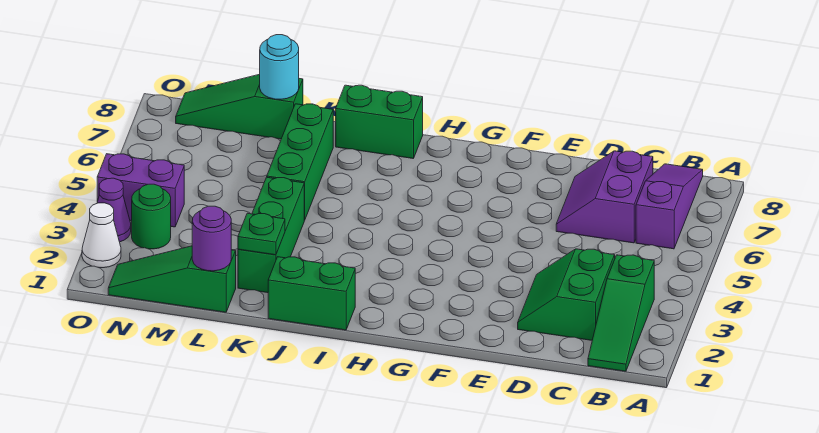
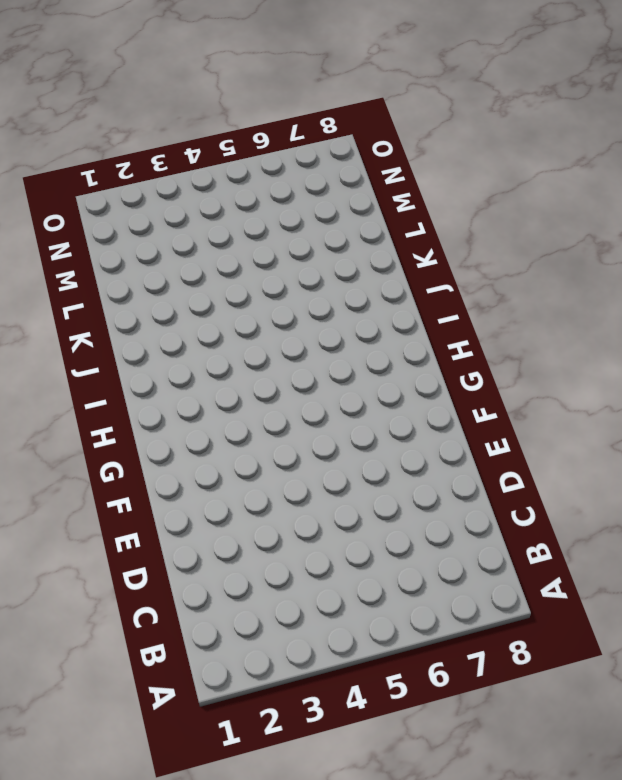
none -> green slope B1:B3 level 1 top 3
none -> purple slope B6:B8 level 1 top 6
none -> green slope C2:D3 level 1 top C

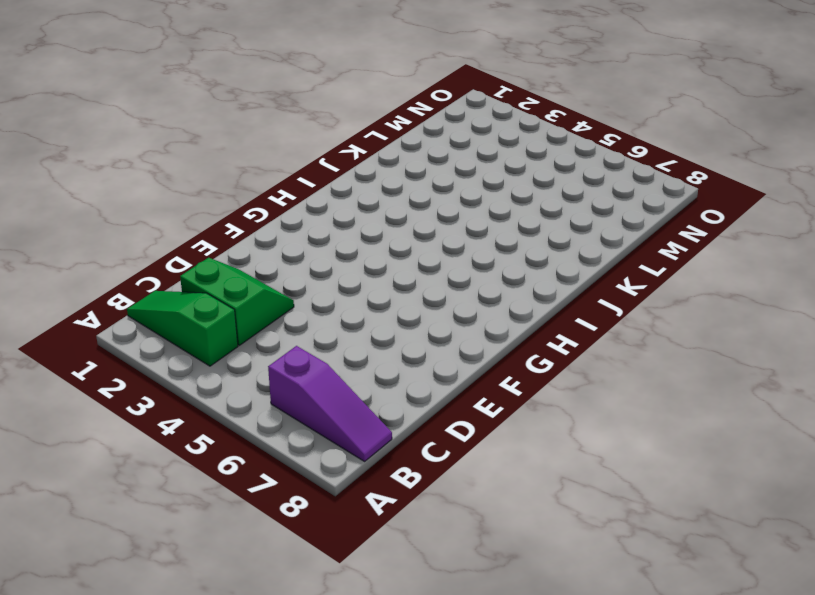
none -> purple slope C6:D7 level 1 top C
none -> green brick I1:J1 level 1
none -> green brick I8:J8 level 1

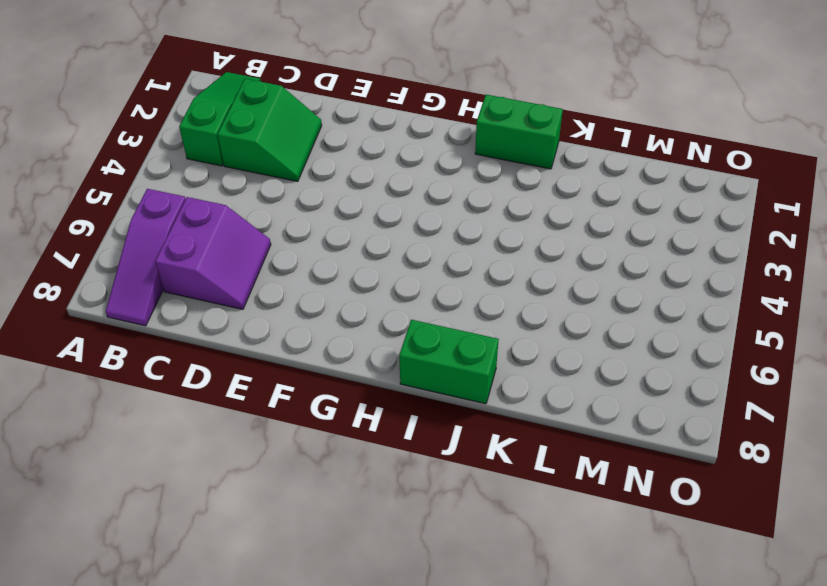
none -> green brick K2:K4 level 1
none -> green brick K5:K7 level 1
none -> green slope L1:N1 level 1 top L

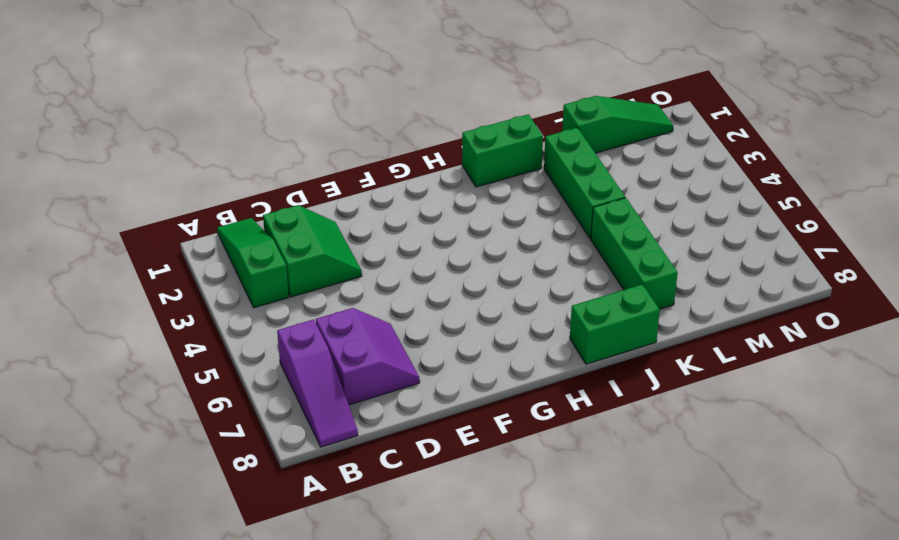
none -> green slope L8:N8 level 1 top L
none -> green round brick N3 level 1
none -> purple brick N4:O4 level 1

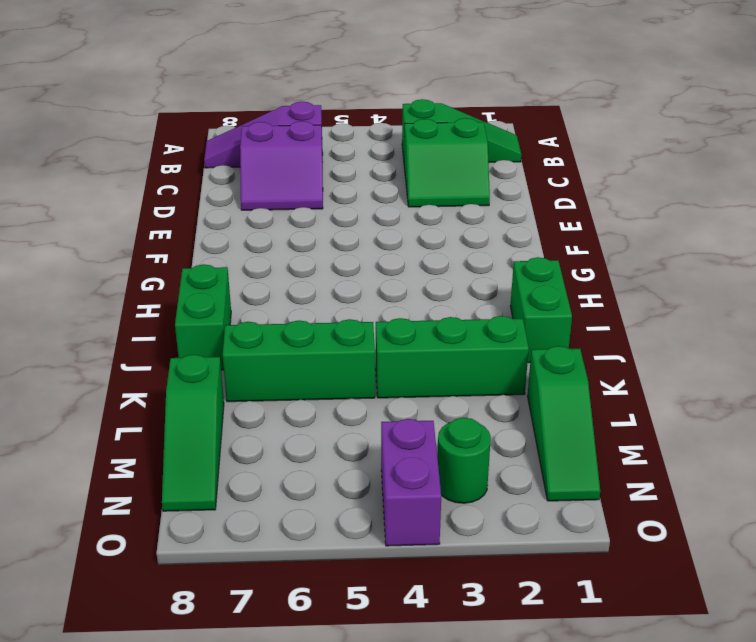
none -> white cone O2 level 1
none -> purple cone O3 level 1
none -> green plate K2 level 2

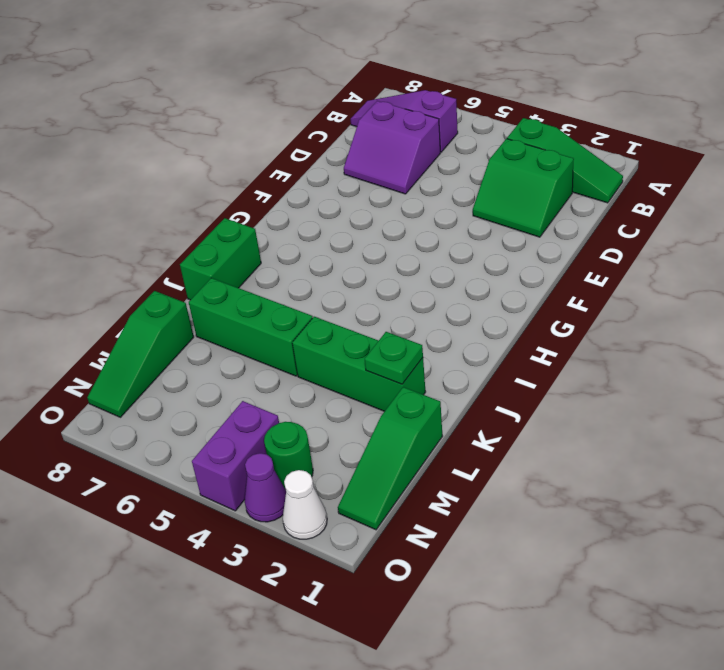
none -> green brick I1:J1 level 1
none -> purple round brick L1 level 2
none -> cyan round brick L8 level 2

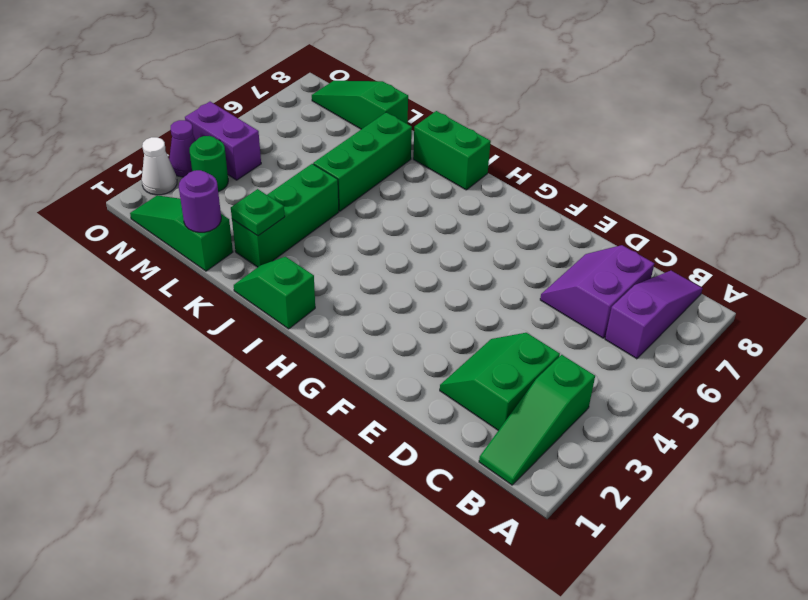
green slope I1:J1 level 1 top I -> green brick I1:J1 level 1
none -> cyan round brick L8 level 2

